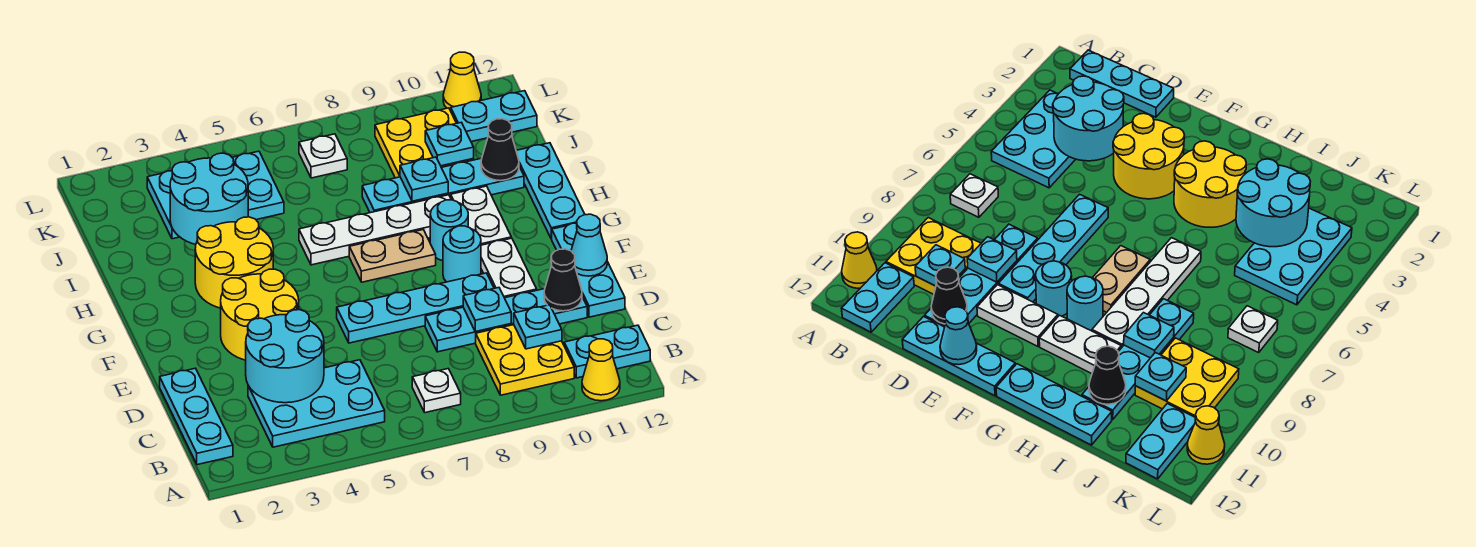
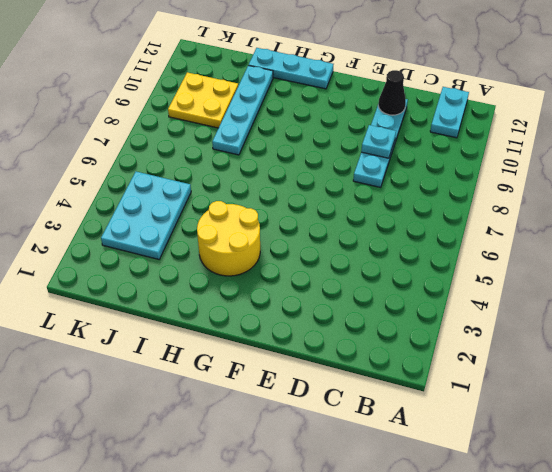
none -> yellow cone A11 level 1
none -> cyan plate B1:D1 level 1
none -> cyan plate B3:C5 level 1
none -> white plate B7 level 1

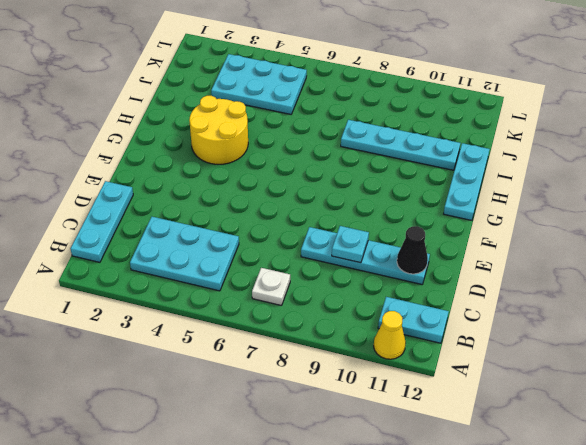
none -> yellow plate B9:C10 level 1
none -> cyan plate D12:F12 level 1
none -> yellow round brick E3:F4 level 1
none -> cyan plate E6:E9 level 1

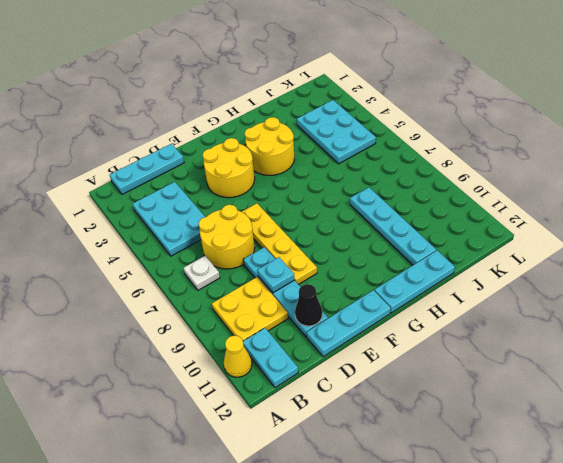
yellow round brick C6:D7 level 1 -> none
yellow plate E6:E9 level 1 -> cyan plate E6:E9 level 1
none -> white plate E10:F10 level 1
none -> cyan round brick F9 level 1
none -> tan plate G7:G8 level 1
none -> cyan round brick G9 level 1

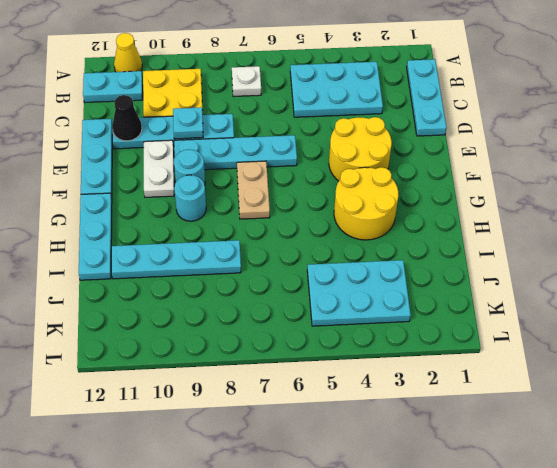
tan plate F7:G7 level 1 -> tan plate G7:G8 level 1
none -> white plate G10:H10 level 1
none -> white plate H6:H9 level 1
none -> yellow plate J9:K10 level 1
none -> white plate K7 level 1

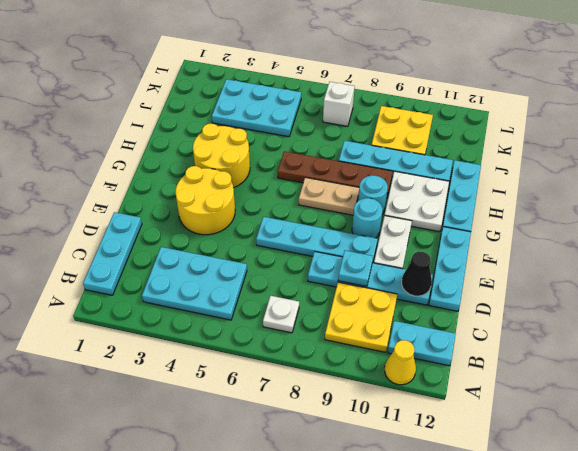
white plate G10:H11 level 1 -> white plate G10:H10 level 1
brown plate H6:H9 level 1 -> white plate H6:H9 level 1
white brick K7 level 1 -> white plate K7 level 1
none -> cyan plate K11:K12 level 1
none -> yellow cone L11 level 1
none -> cyan round brick C3:D4 level 2
none -> cyan plate C10 level 2

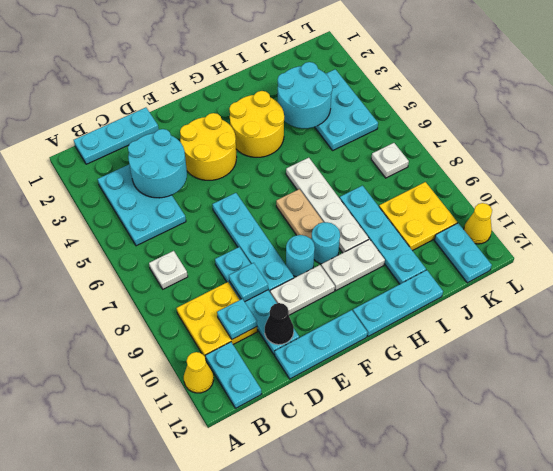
none -> cyan cone E12 level 2
none -> cyan plate I9 level 2
none -> black cone I11 level 2
none -> cyan plate J10 level 2

